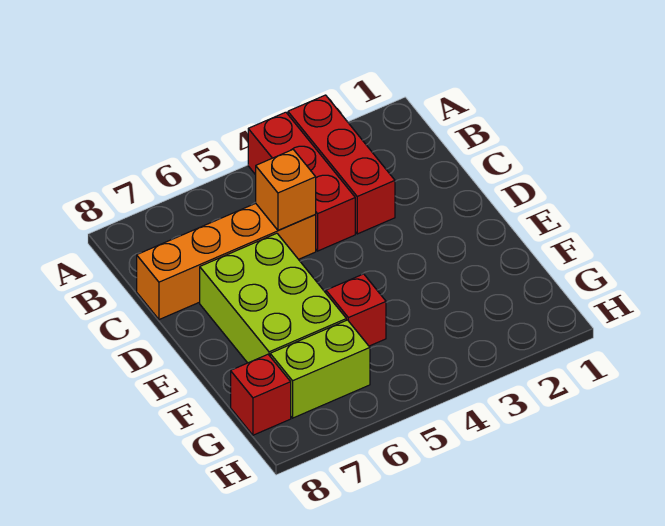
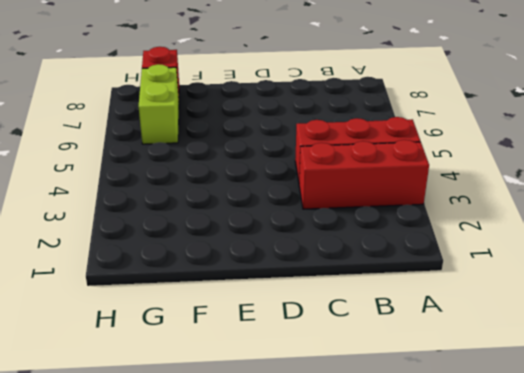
none -> orange brick C5:C8 level 1
none -> lime brick D6:F7 level 1

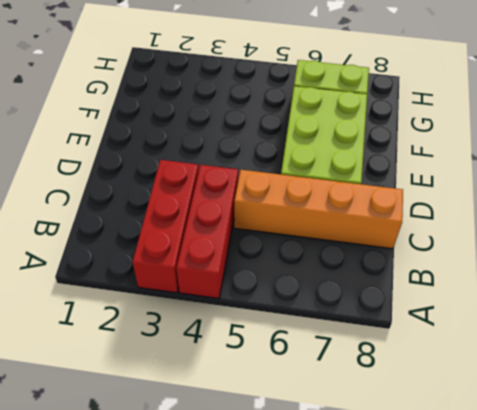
none -> red brick F5 level 1
none -> red brick G8 level 1

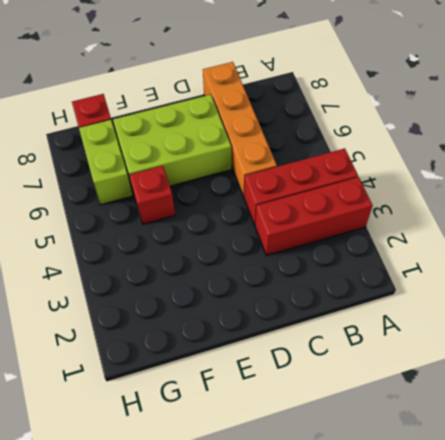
none -> orange brick C5 level 2

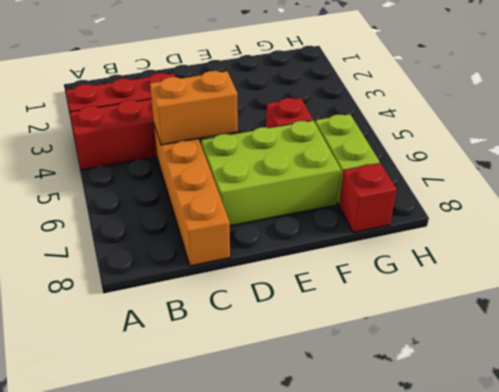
orange brick C5:D5 level 2 -> orange brick C5 level 2

